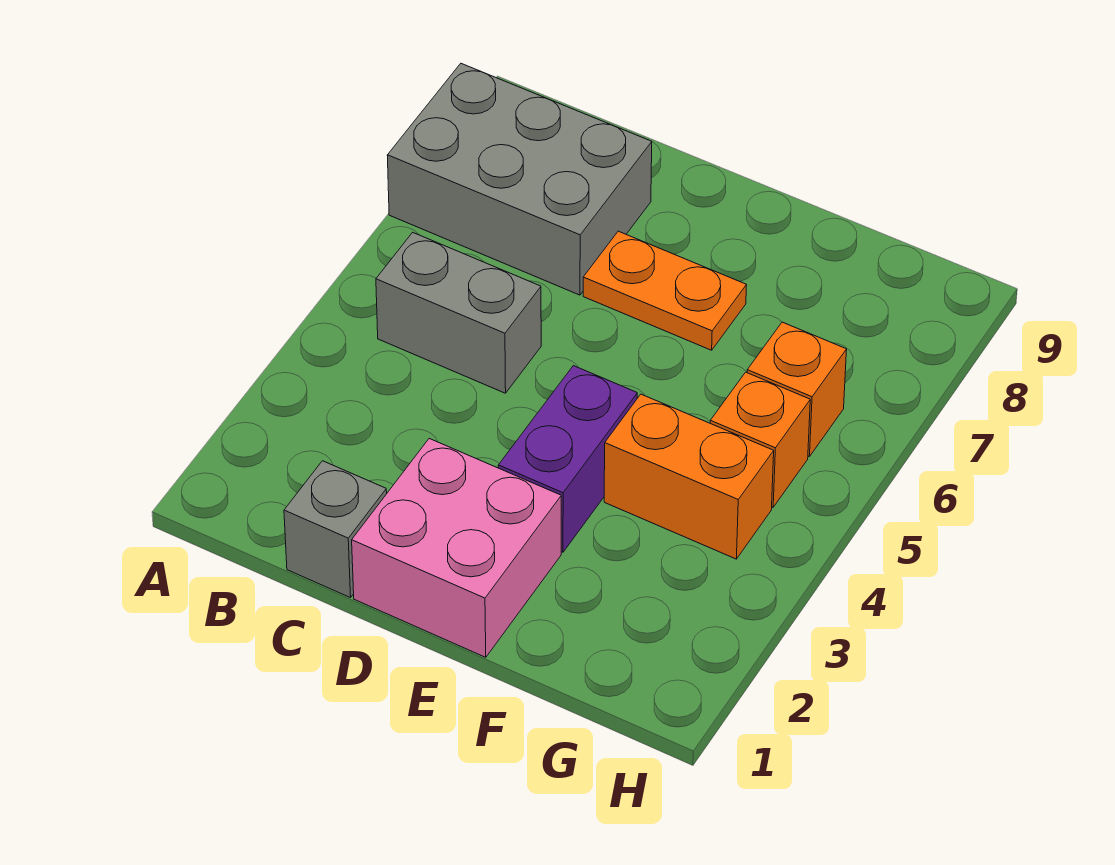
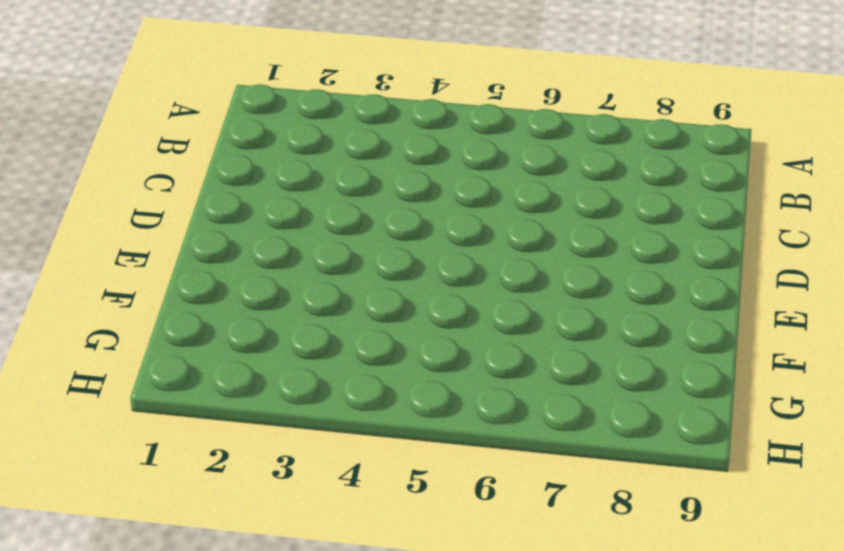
none -> grey brick A7:C8 level 1
none -> grey brick B5:C5 level 1

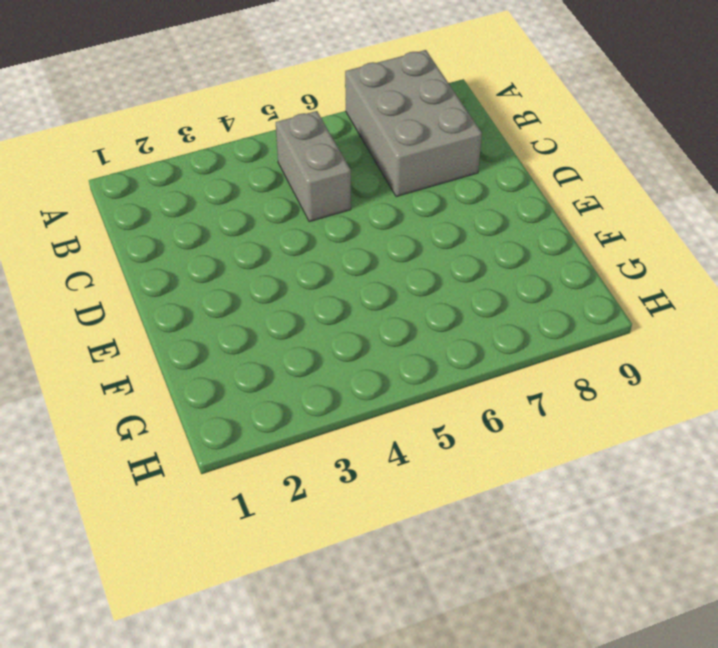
none -> grey brick C1 level 1
none -> pink brick D1:E2 level 1

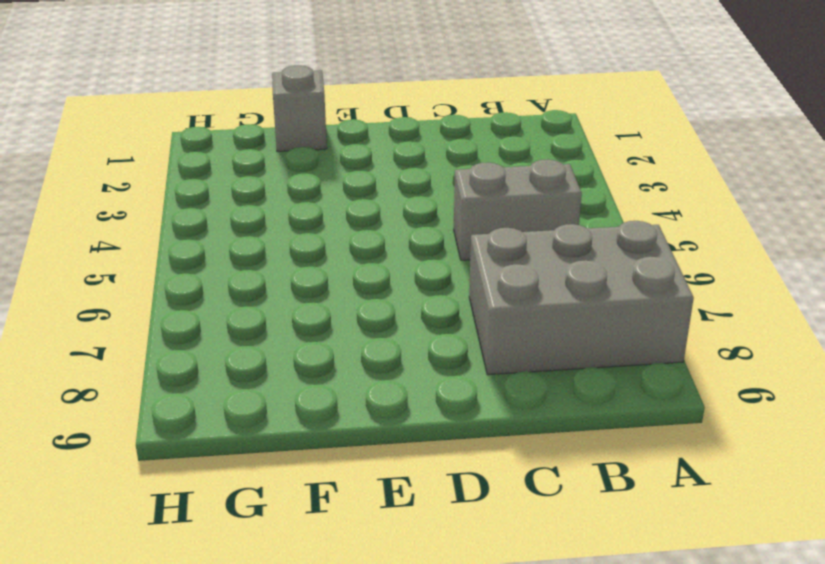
grey brick F1 level 1 -> grey brick C1 level 1
none -> pink brick D1:E2 level 1
none -> orange plate D7:E7 level 1

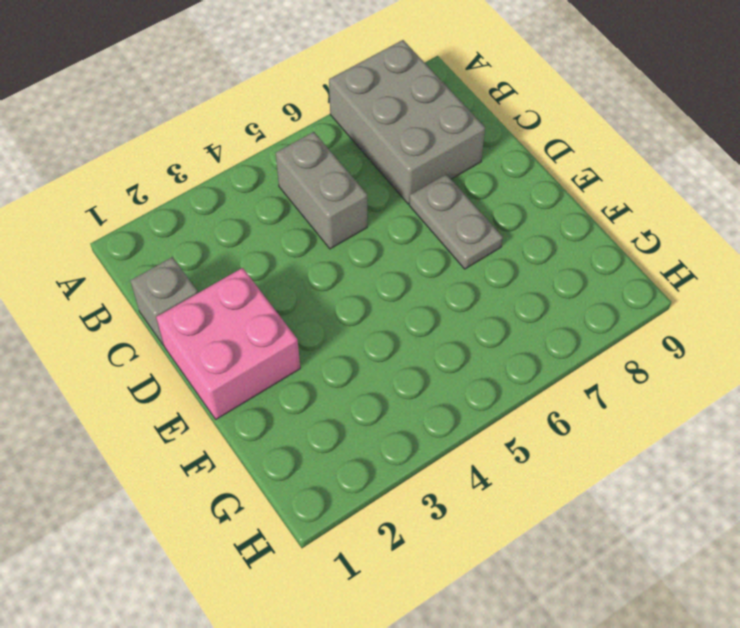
grey plate D7:E7 level 1 -> orange plate D7:E7 level 1
none -> purple brick E3:E4 level 1
none -> orange brick F4:G4 level 1

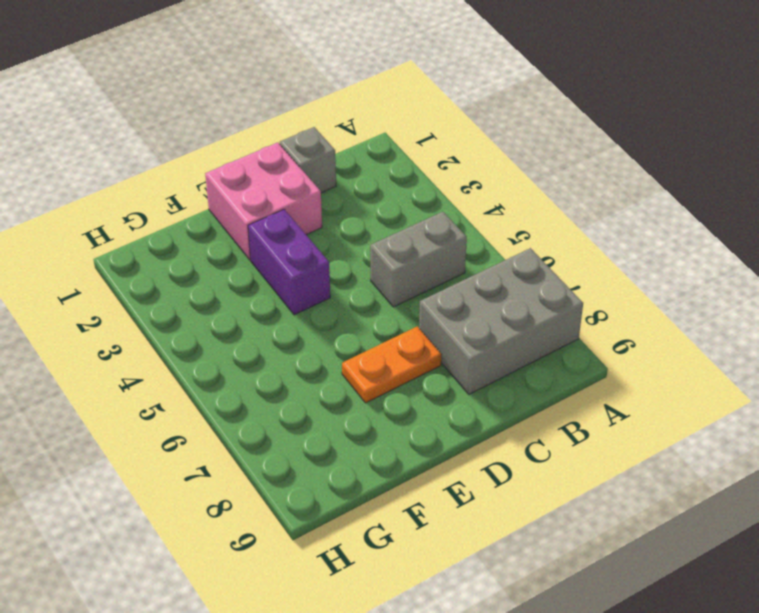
none -> orange brick F4:G4 level 1
none -> orange brick G5 level 1

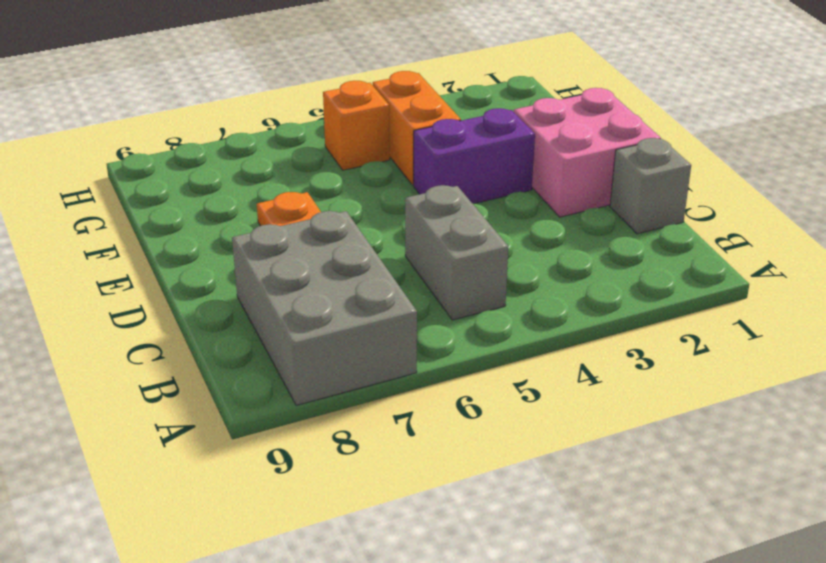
none -> orange brick G6 level 1

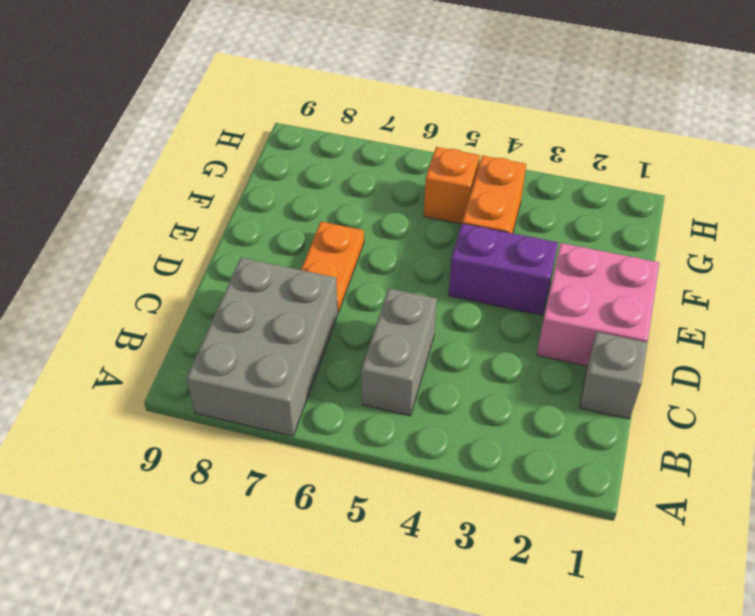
none -> orange brick G6 level 1

